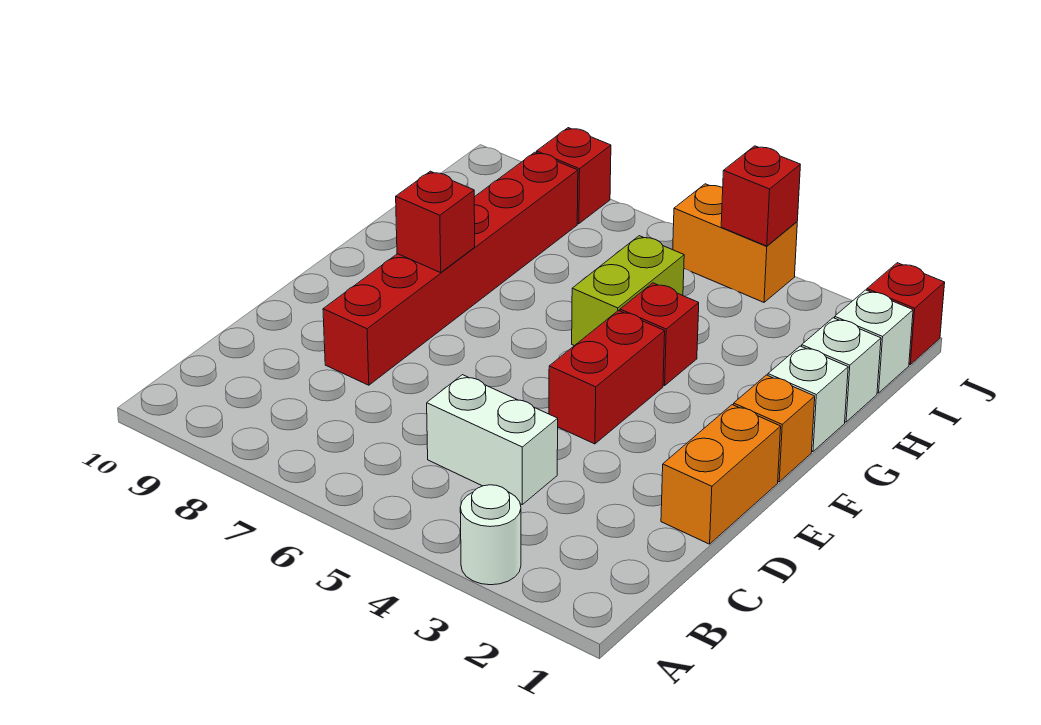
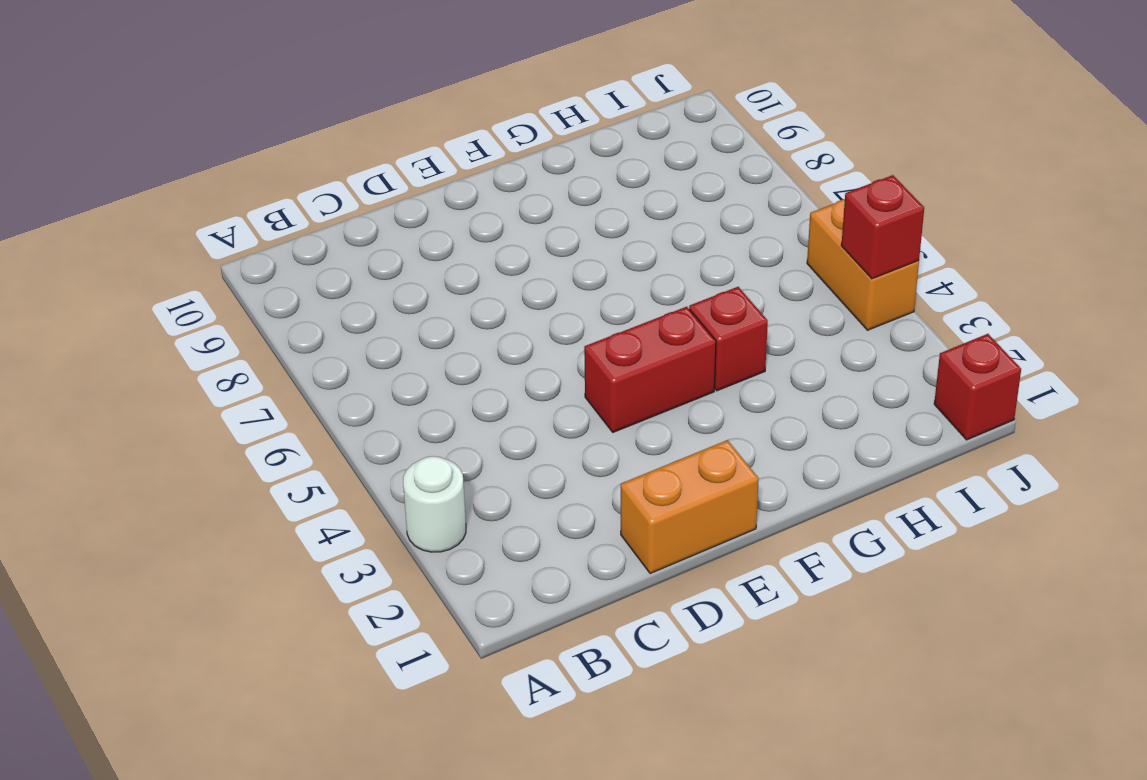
none -> white brick C4:C5 level 1
none -> red brick D8:I8 level 1
none -> orange brick F1 level 1

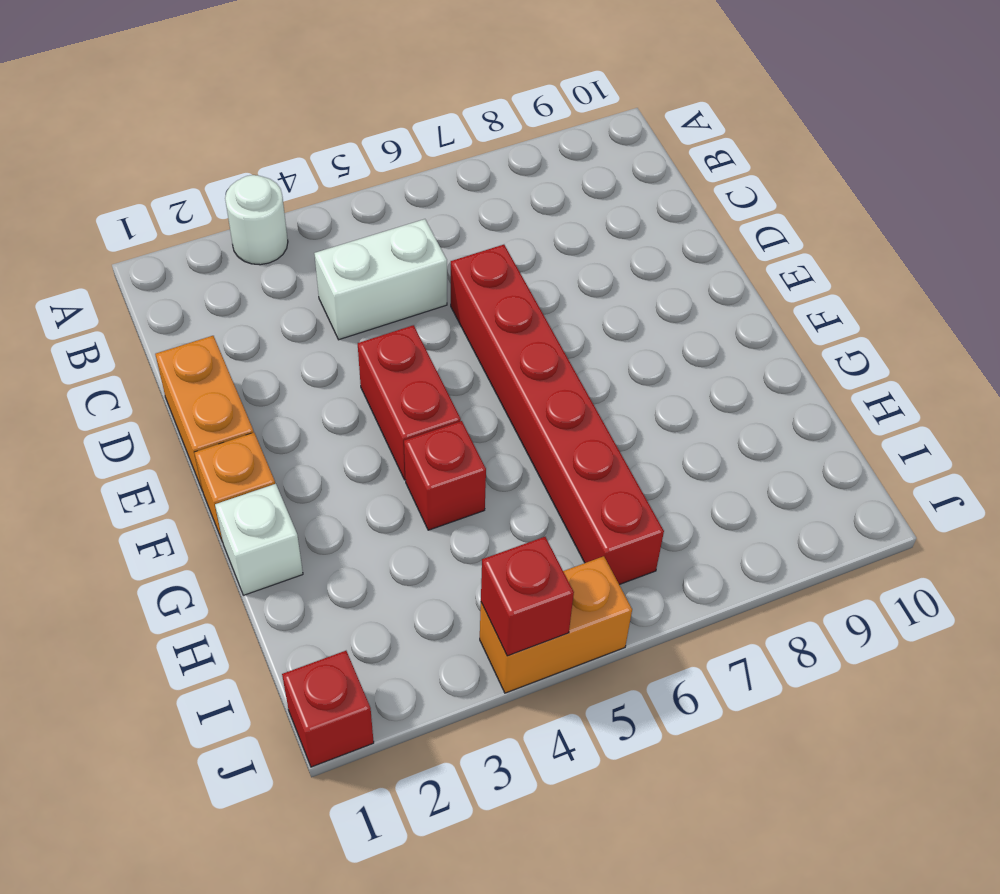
red brick D6:I6 level 1 -> red brick D8:I8 level 1
none -> lime brick G5:H5 level 1
none -> white brick H1 level 1
none -> white brick I1 level 1

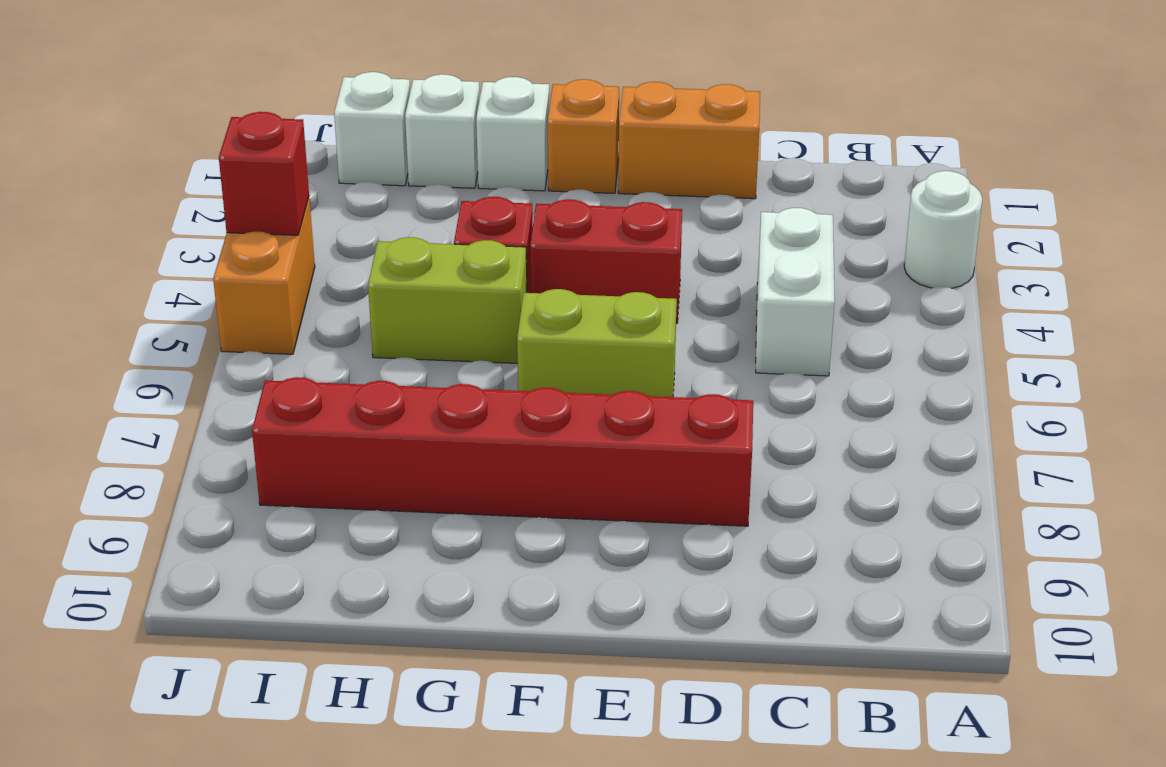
lime brick E6:F6 level 1 -> none
none -> red brick J1 level 1
none -> red brick J8 level 1
none -> red brick F8 level 2

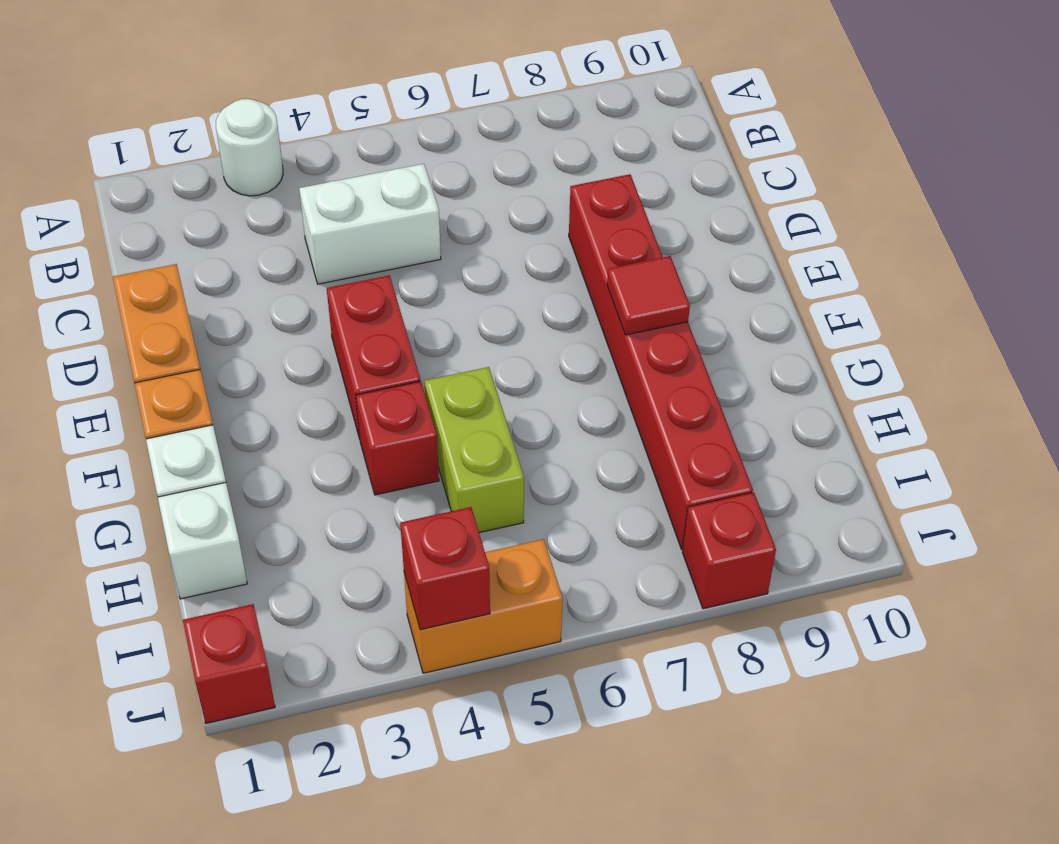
red tile F8 level 2 -> red brick F8 level 2
none -> white brick I1 level 1

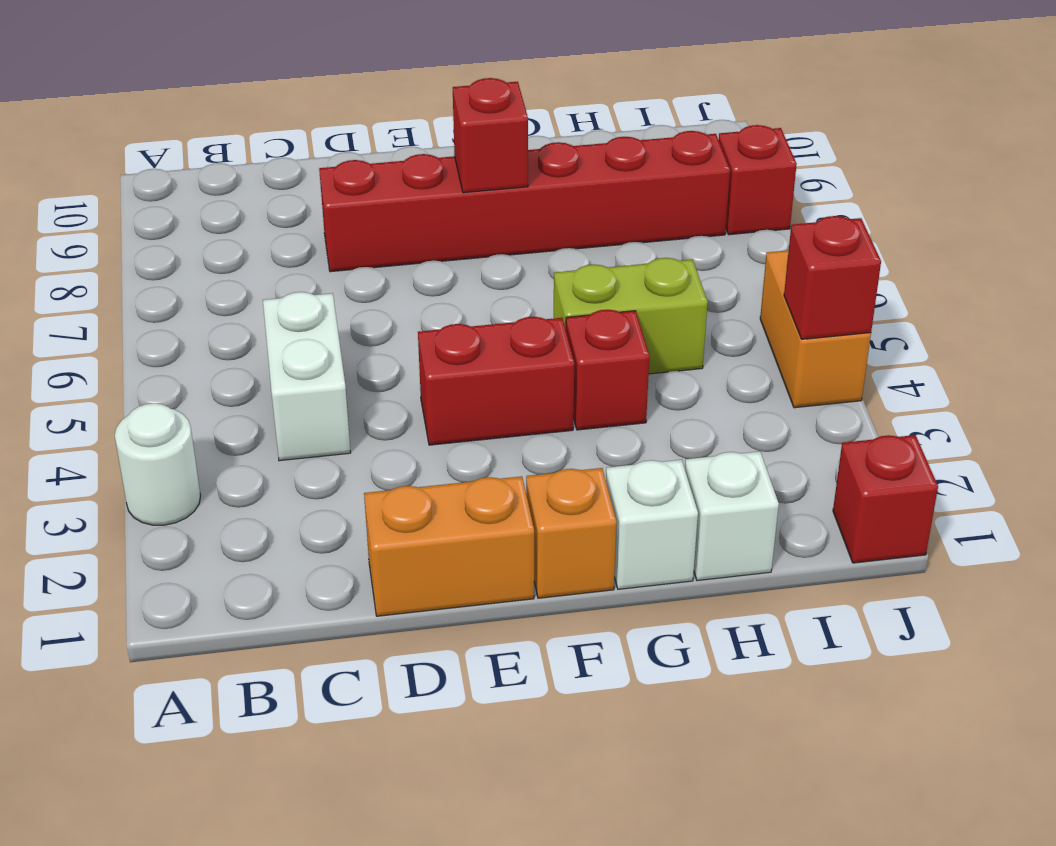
none -> white brick I1 level 1

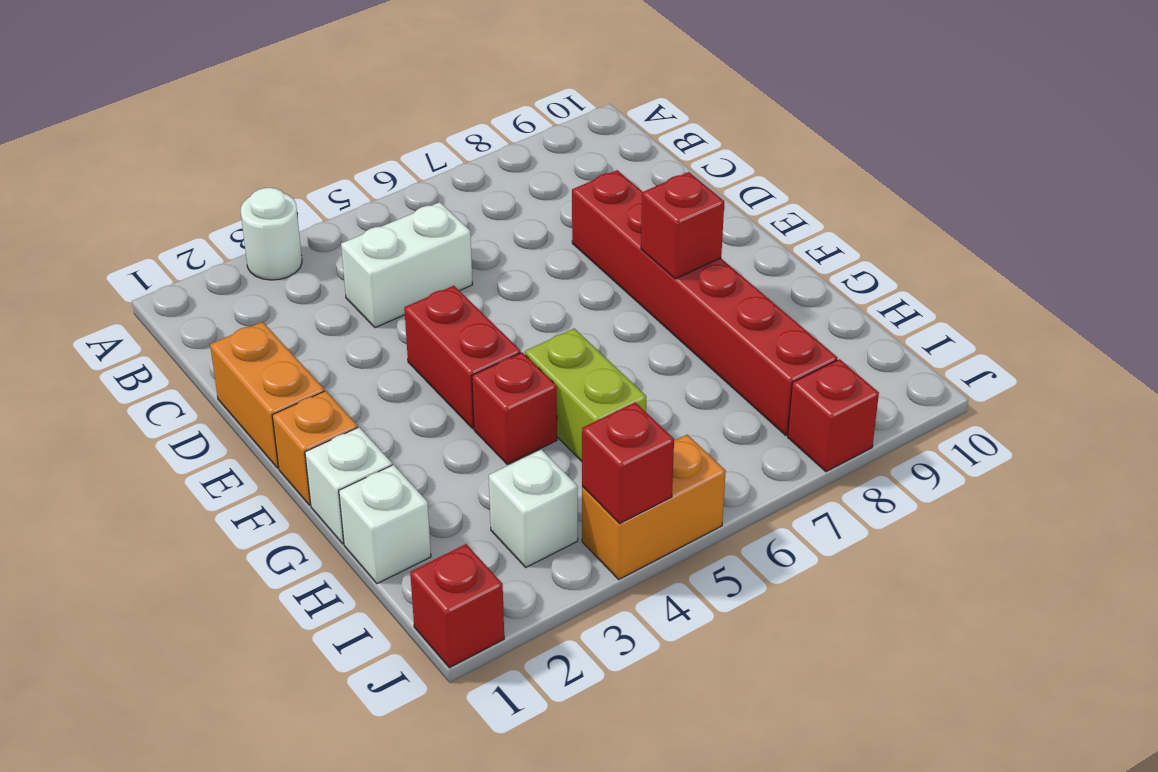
white brick I3 level 1 -> white brick I1 level 1

